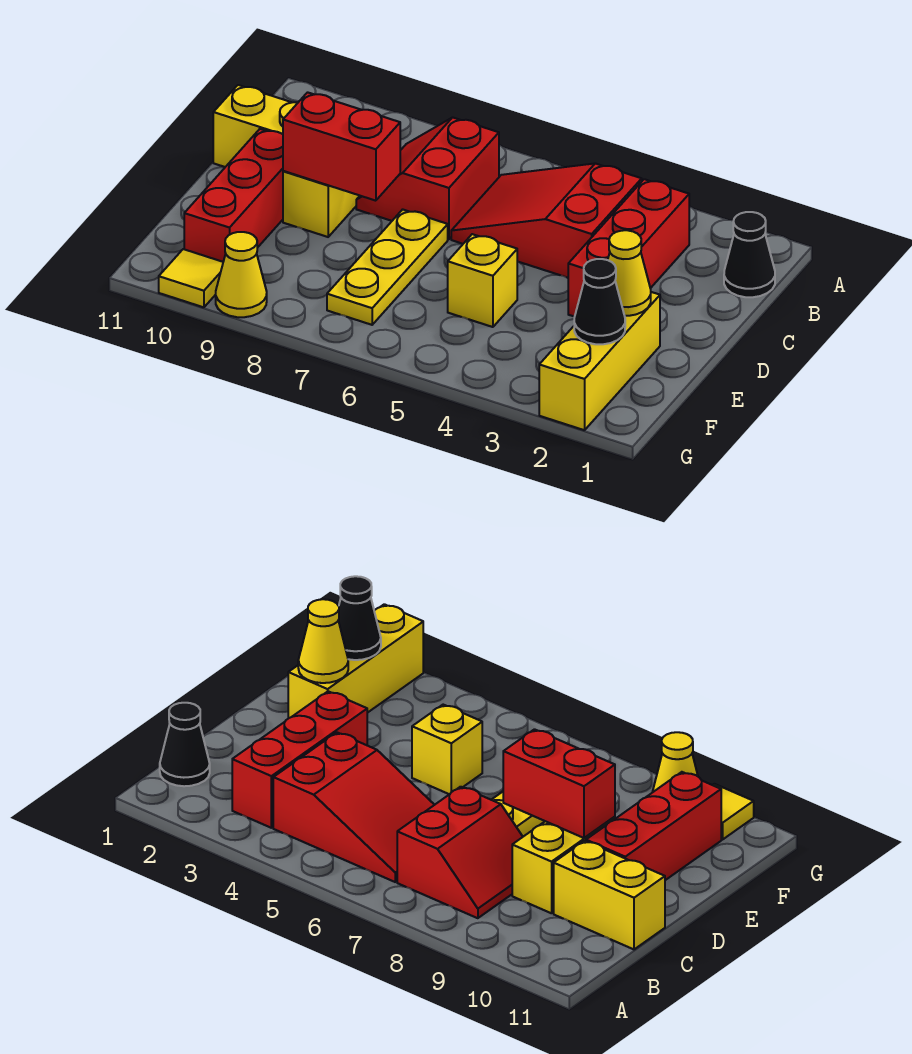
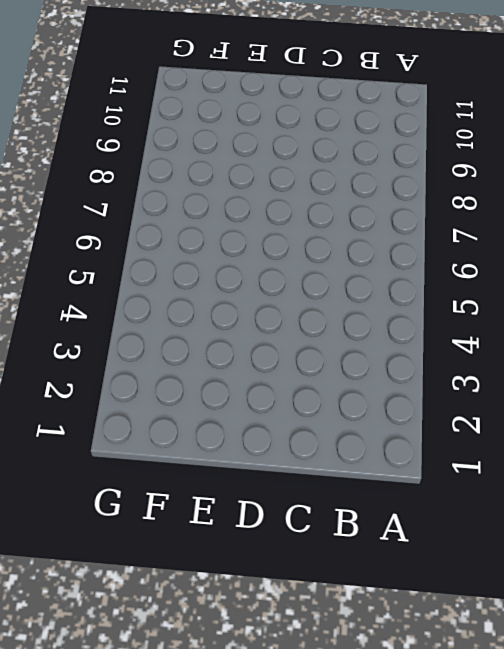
none -> black cone B1 level 1
none -> red brick B3:D3 level 1
none -> red slope B4:C6 level 1 top 4

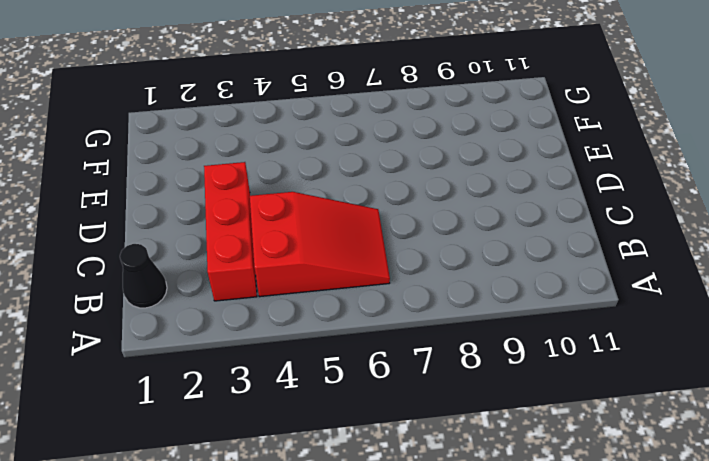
none -> red slope B7:C8 level 1 top 7
none -> yellow brick C9:D9 level 1
none -> yellow brick C10:C11 level 1

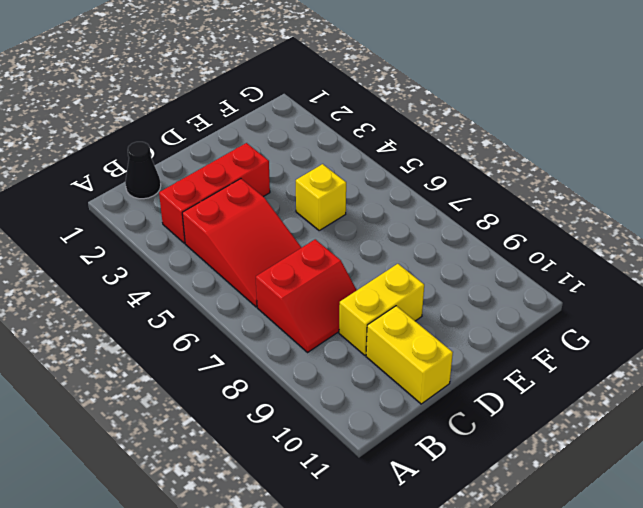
none -> yellow plate D7:F7 level 1
none -> red brick D10:F10 level 1
none -> yellow brick E2:G2 level 1

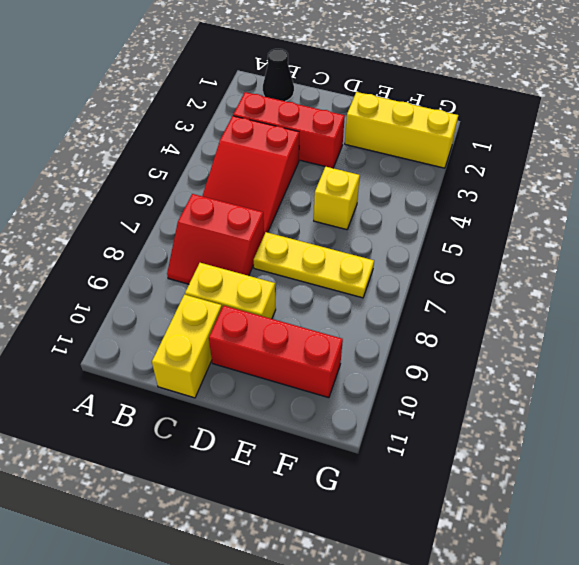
none -> yellow cone G9 level 1
none -> yellow tile G10 level 1
none -> red brick D8:D9 level 2

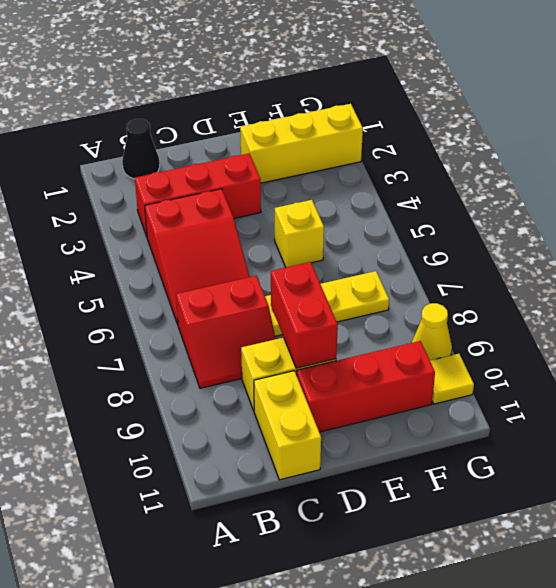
none -> yellow cone E2 level 2
none -> black cone F2 level 2

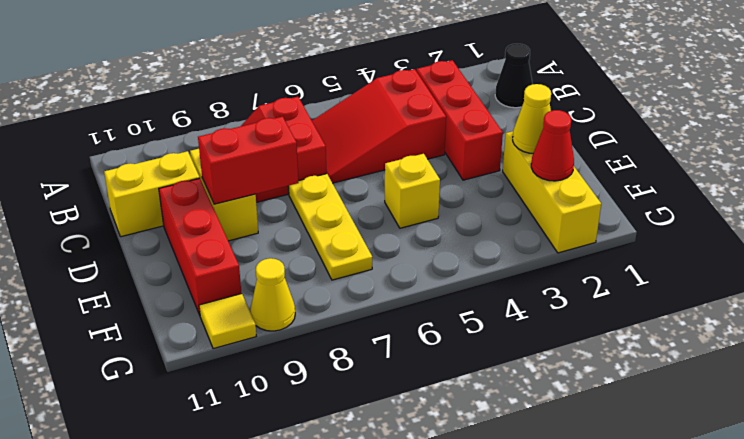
red cone F2 level 2 -> black cone F2 level 2

